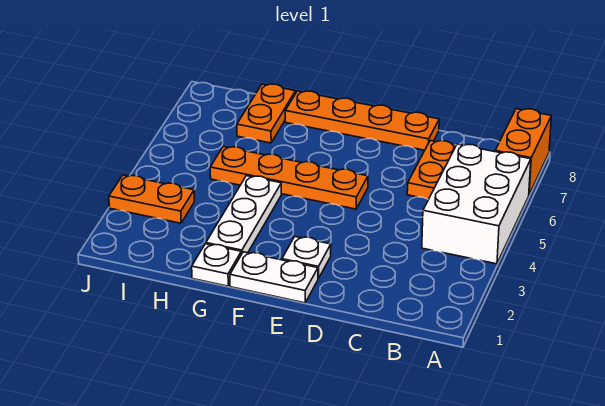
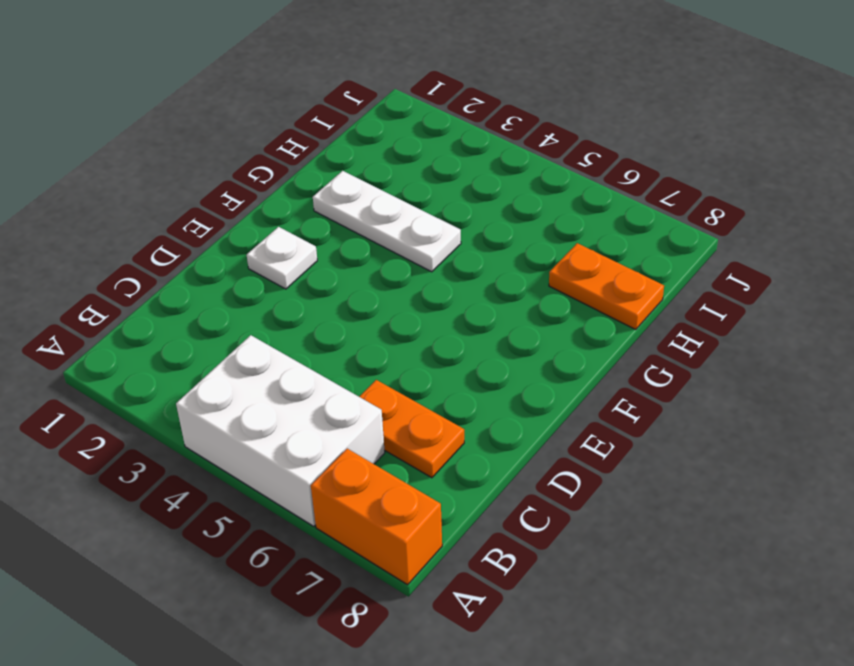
none -> orange plate D8:G8 level 1
none -> white plate E1:F1 level 1

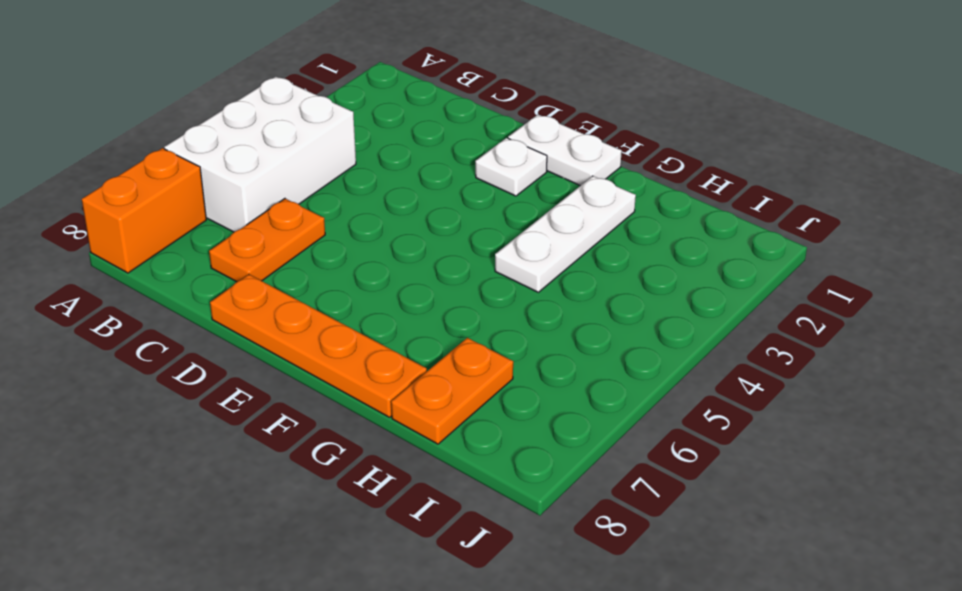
none -> orange plate E5:H5 level 1
none -> white plate G1 level 1

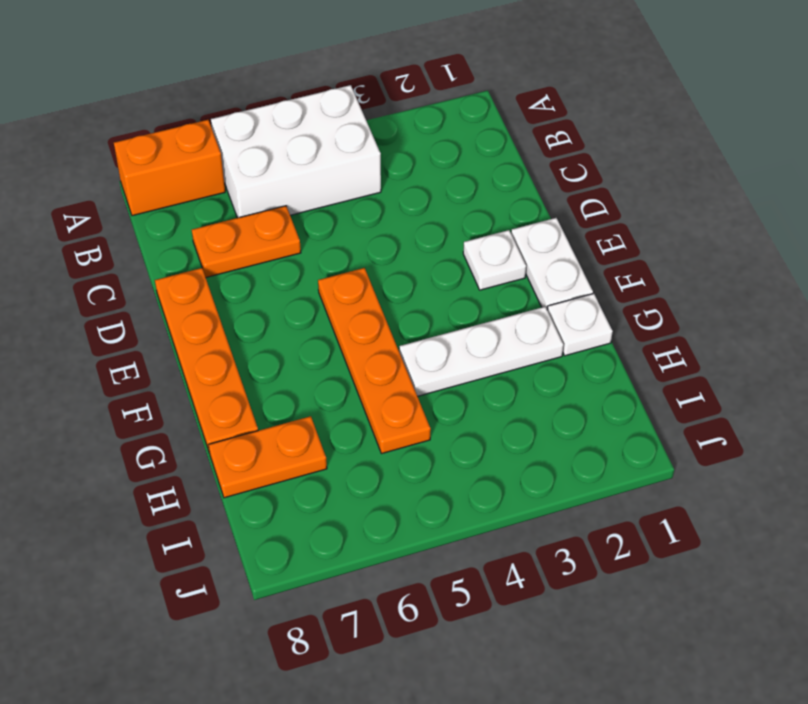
none -> orange plate I3:J3 level 1

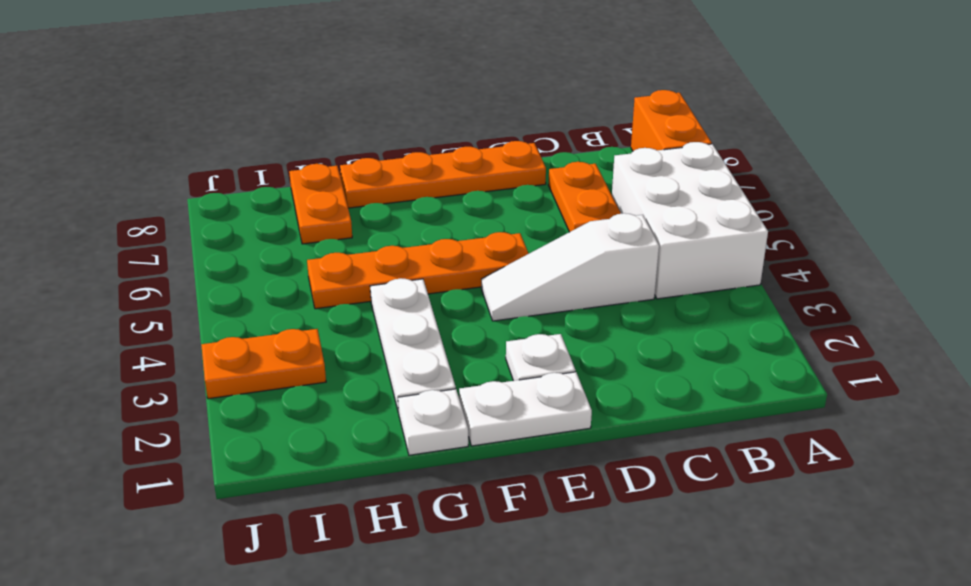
white slope C4:E4 level 1 top C -> none

